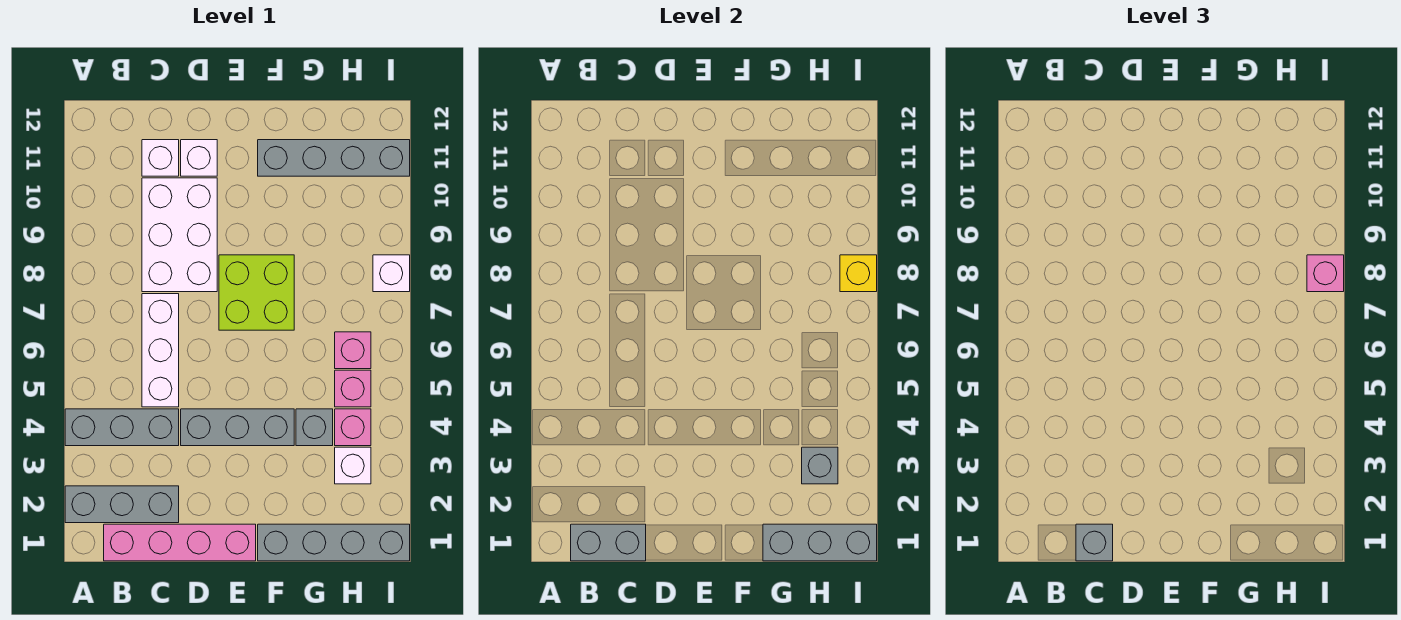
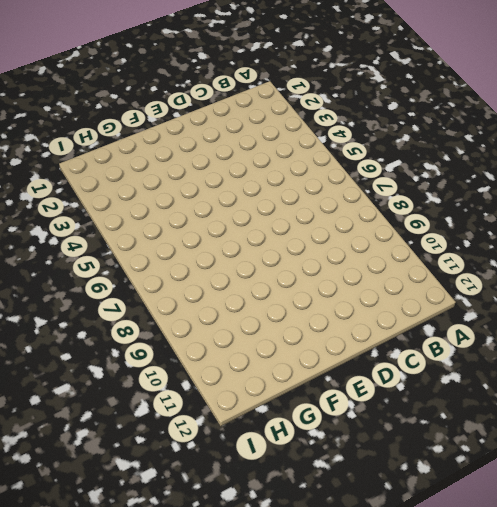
none -> grey brick A2:C2 level 1
none -> grey brick A4:C4 level 1
none -> pink brick B1:E1 level 1

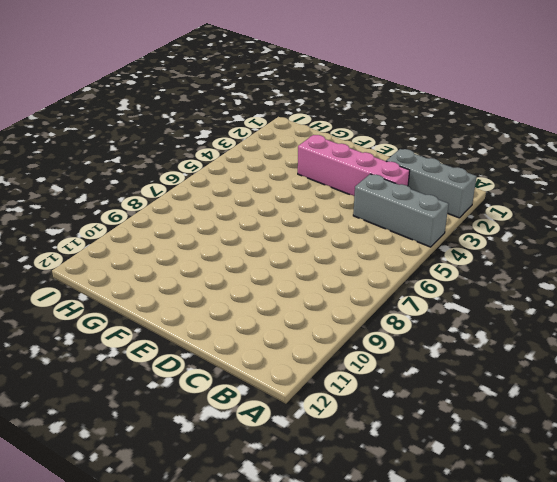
pink brick C3:F3 level 1 -> pink brick B1:E1 level 1
none -> white brick C5:C7 level 1
none -> white brick C8:D10 level 1
none -> white brick C11 level 1

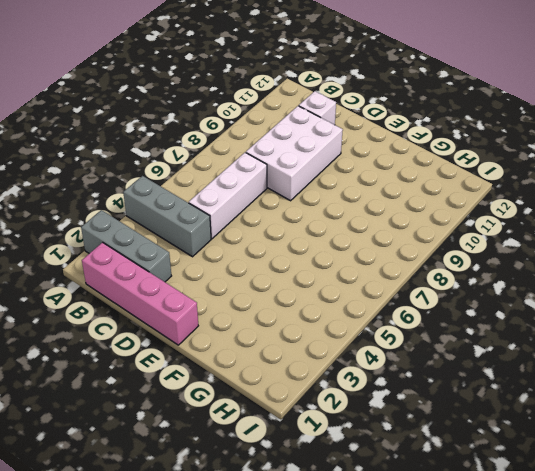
none -> grey brick D4:F4 level 1
none -> white brick D11 level 1
none -> lime brick E7:F8 level 1

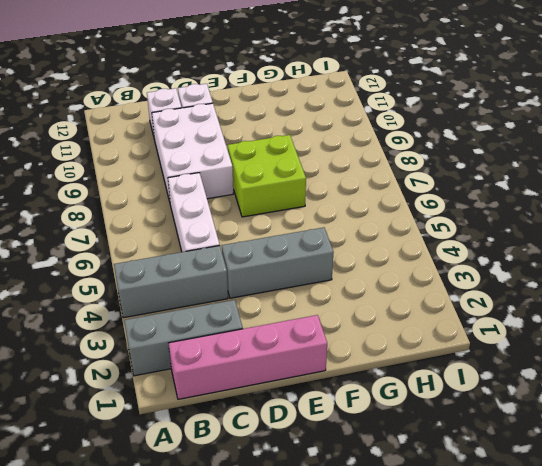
none -> grey brick F1:I1 level 1
none -> grey brick F11:I11 level 1
none -> grey brick G4 level 1

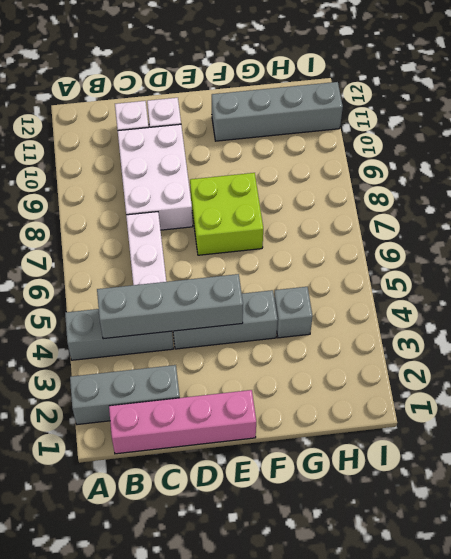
grey brick B4:E4 level 2 -> grey brick F1:I1 level 1
none -> white brick H3 level 1
none -> pink brick H4 level 1
none -> pink brick H5 level 1

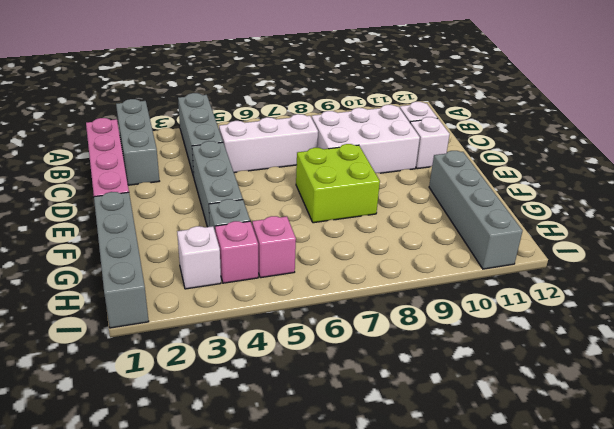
none -> pink brick H6 level 1
none -> white brick I8 level 1
none -> grey brick B1:C1 level 2

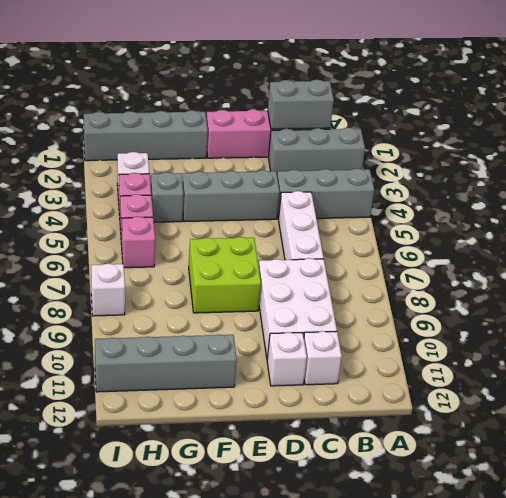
none -> grey brick G1:I1 level 2
none -> grey brick H3 level 2
none -> yellow brick I8 level 2

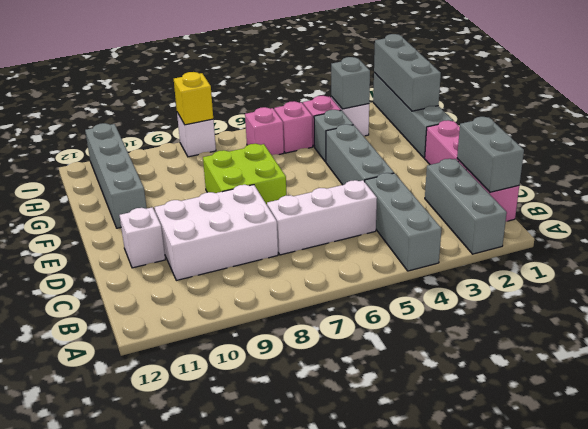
none -> white brick C11 level 1
none -> grey brick C1 level 3
none -> pink brick I8 level 3

